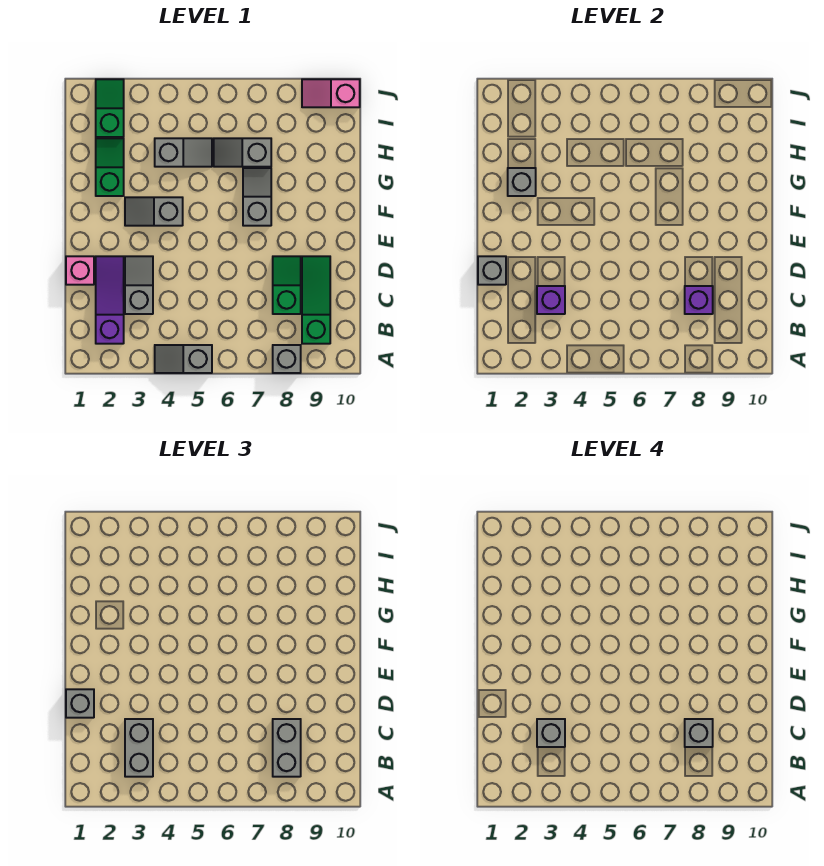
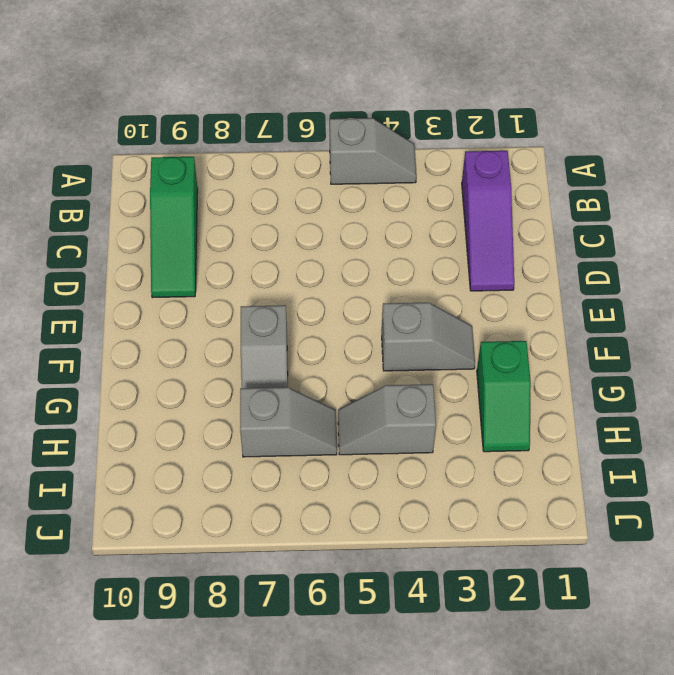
none -> grey brick A8 level 1
none -> grey slope C3:D3 level 1 top C
none -> green slope C8:D8 level 1 top C

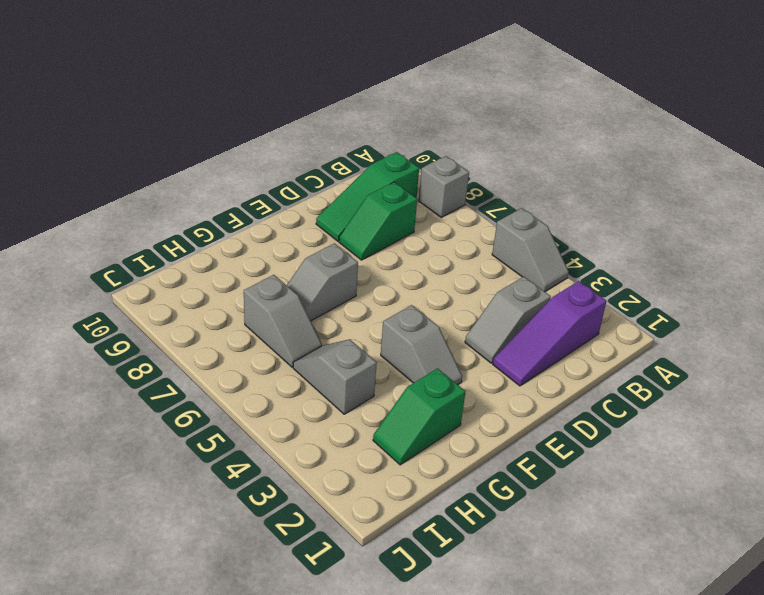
none -> pink brick D1 level 1
none -> green slope I2:J2 level 1 top I
none -> pink slope J9:J10 level 1 top 10

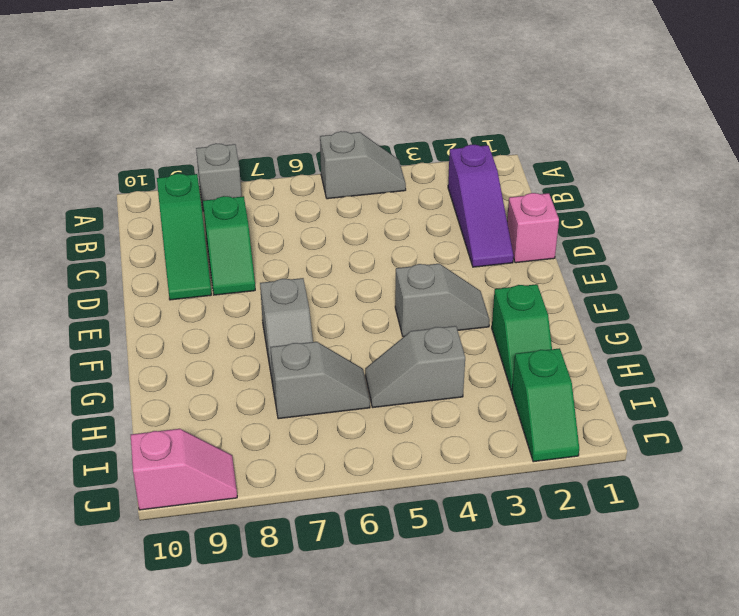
none -> grey slope C3:D3 level 1 top C
none -> purple brick C3 level 2
none -> purple brick C8 level 2

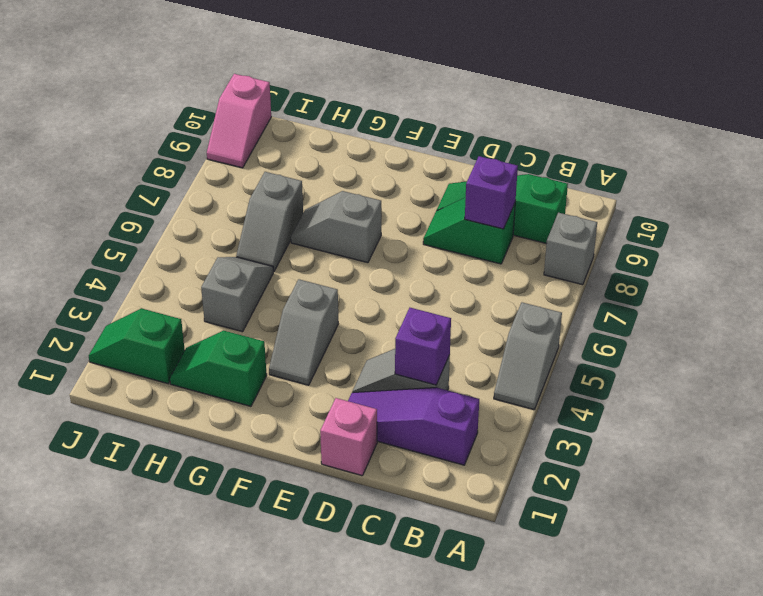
none -> grey brick D1 level 2
none -> grey brick G2 level 2
none -> grey brick B3:C3 level 3

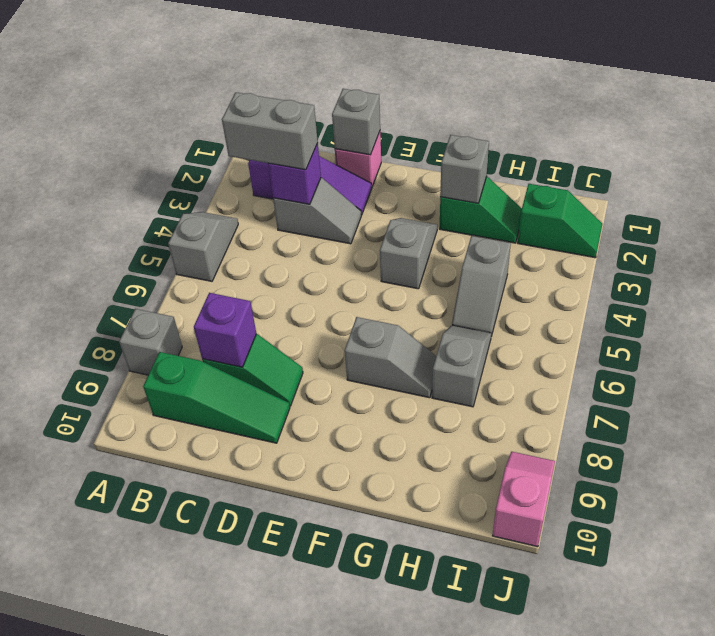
none -> grey brick B8:C8 level 3
none -> grey brick D1 level 3
none -> grey brick C3 level 4

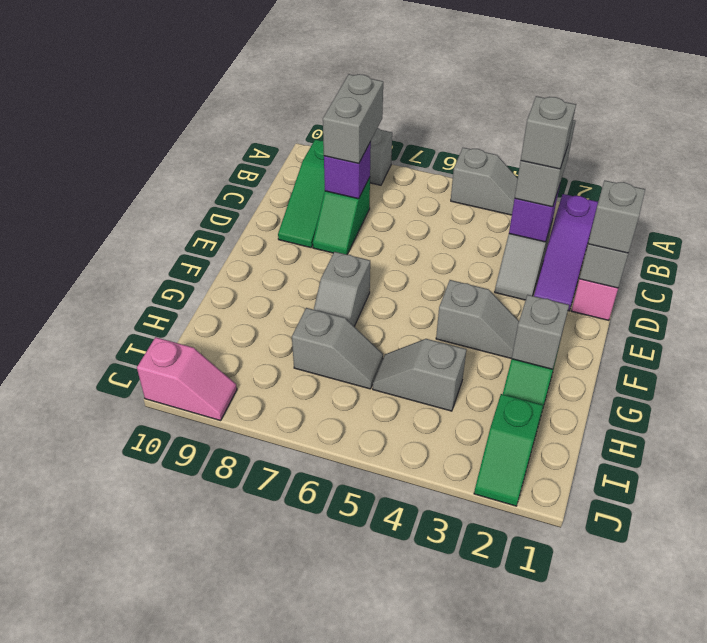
none -> grey brick C8 level 4

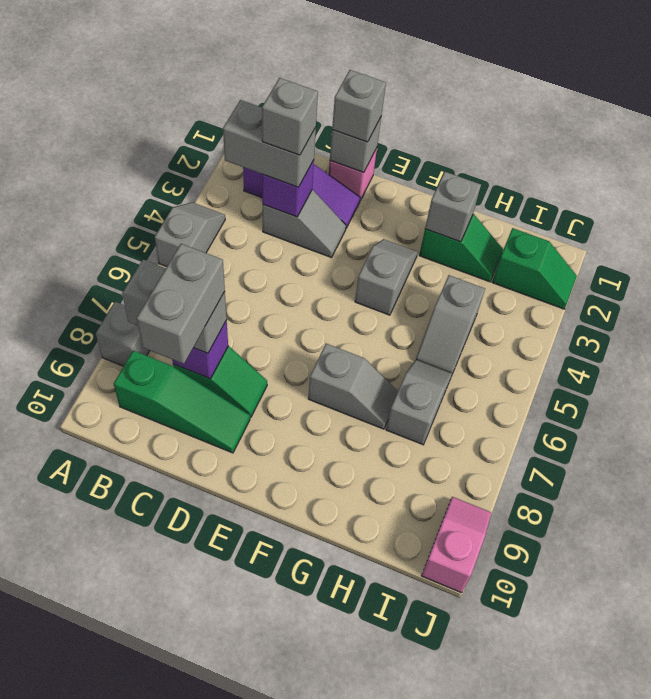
grey brick C8:C9 level 4 -> grey brick C8 level 4

